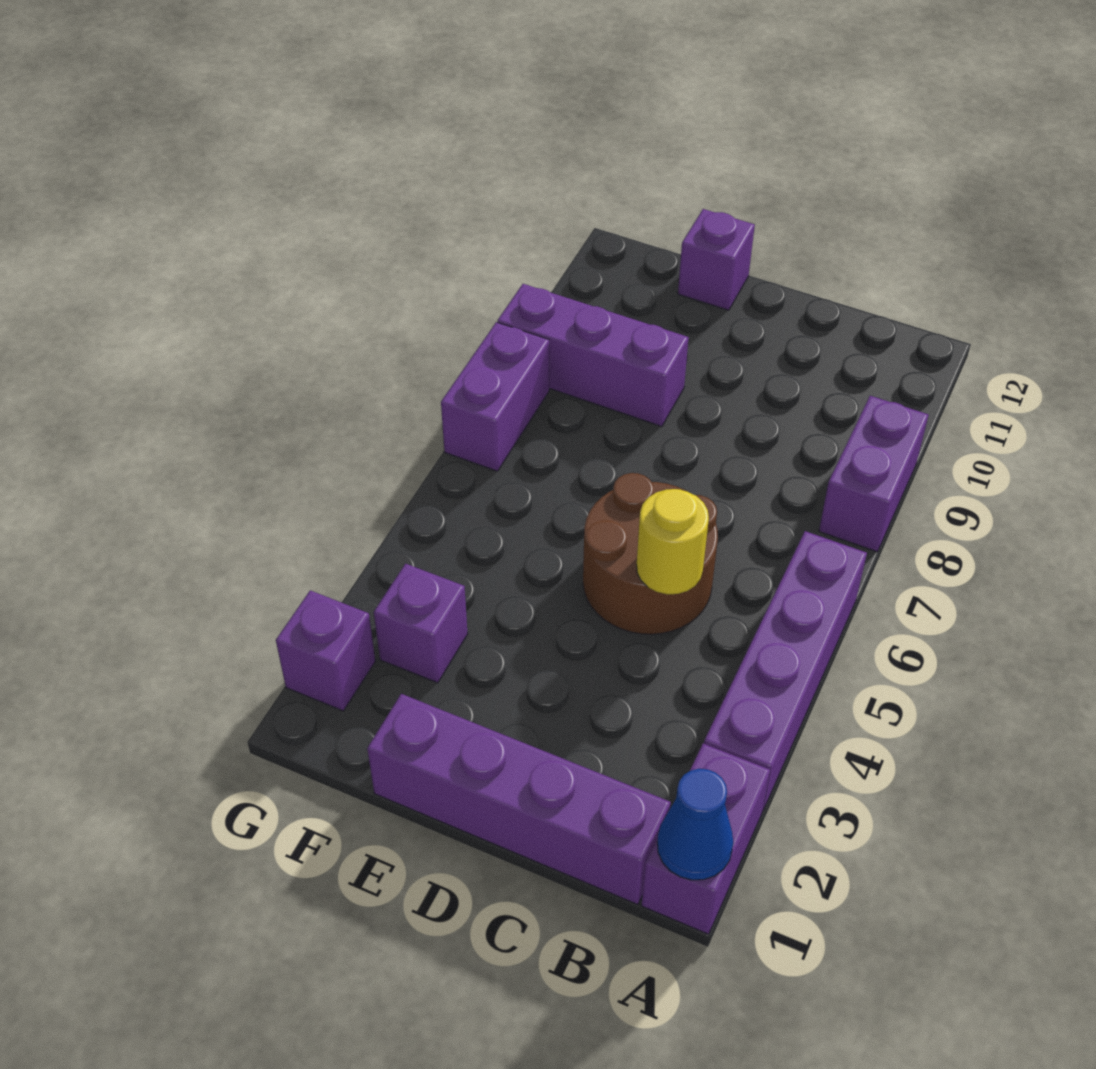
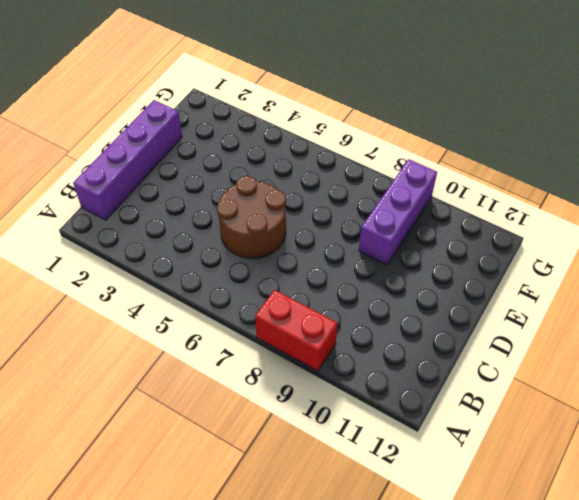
red brick A8:A9 level 1 -> purple brick A8:A9 level 1
none -> purple brick A1:A2 level 1
none -> purple brick A3:A6 level 1
none -> purple brick E12 level 1

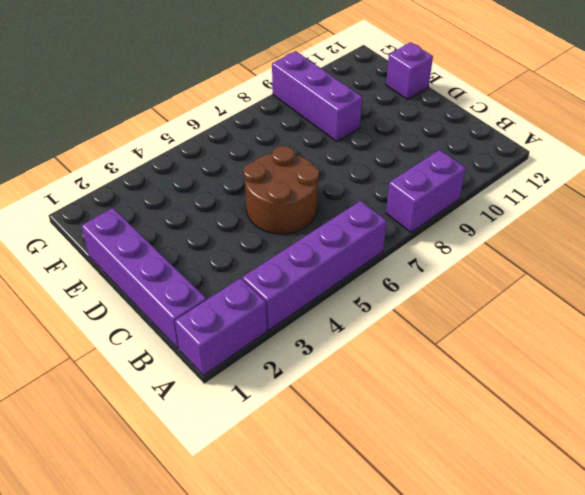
none -> purple brick F3 level 1
none -> purple brick G2 level 1
none -> purple brick G7:G8 level 1

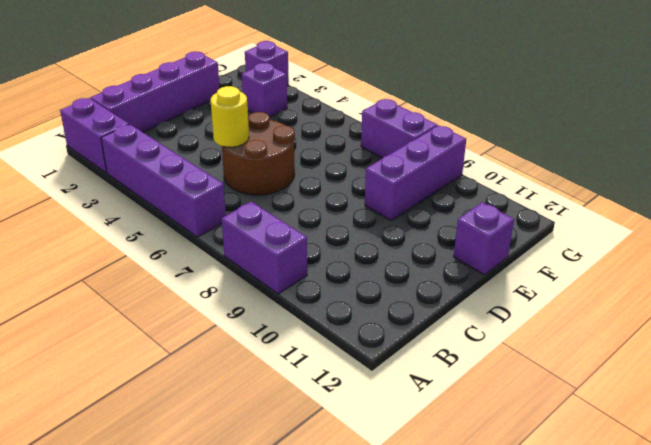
none -> blue cone A1 level 2

